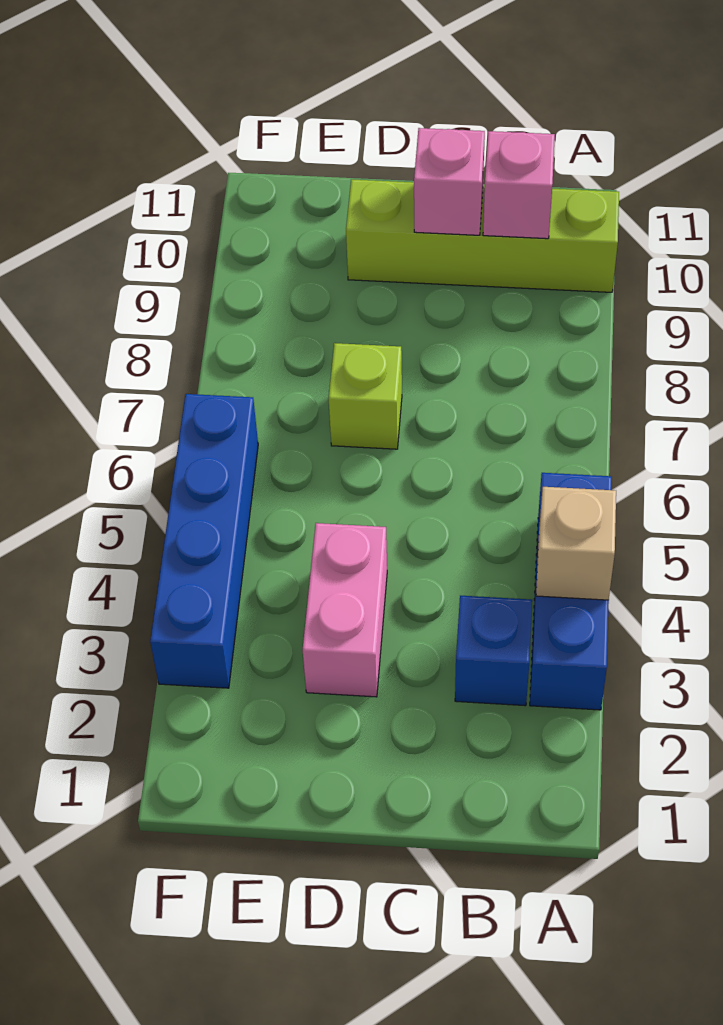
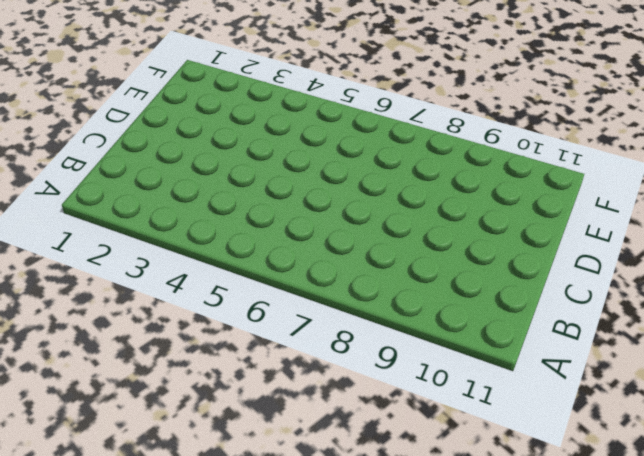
none -> blue brick A3:A5 level 1
none -> lime brick A10:D10 level 1

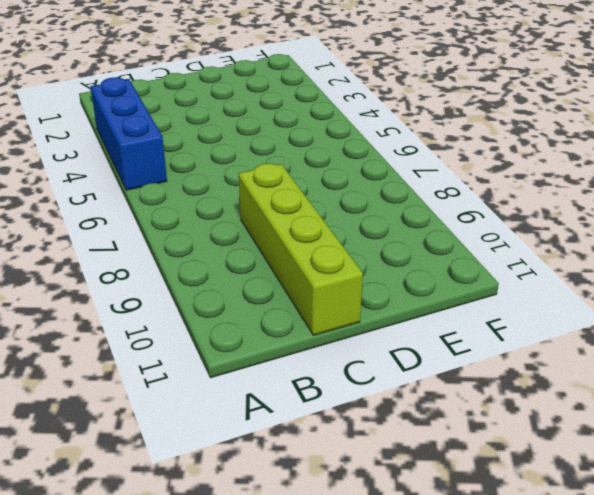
lime brick C8:C11 level 1 -> lime brick A10:D10 level 1
none -> blue brick B3 level 1
none -> pink brick D3:D4 level 1

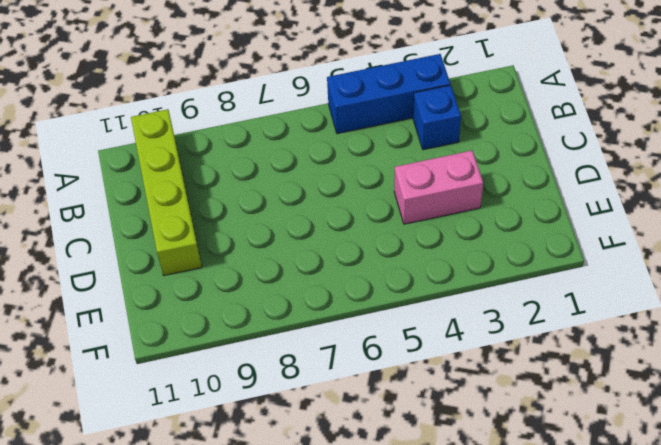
none -> lime brick D7 level 1
none -> blue brick F3:F6 level 1

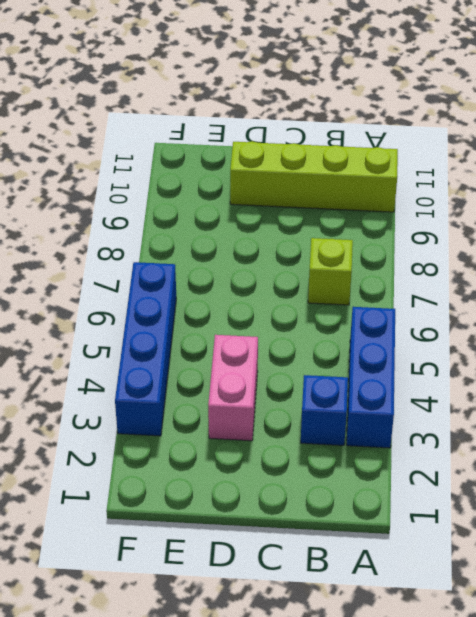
lime brick B7 level 1 -> lime brick D7 level 1
none -> tan brick A4 level 2
none -> pink brick B10 level 2

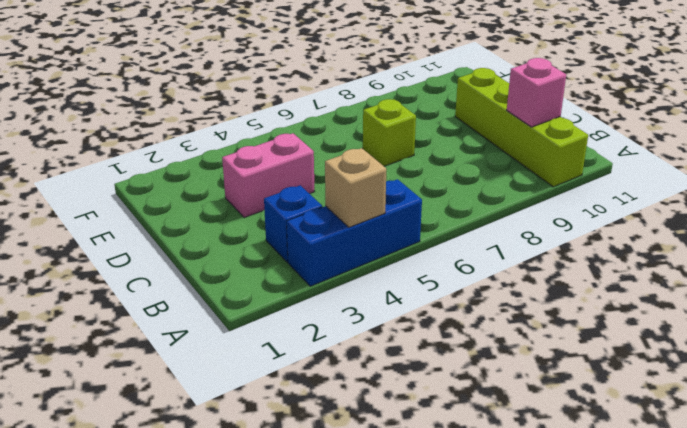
none -> blue brick F3:F6 level 1
none -> pink brick C10 level 2

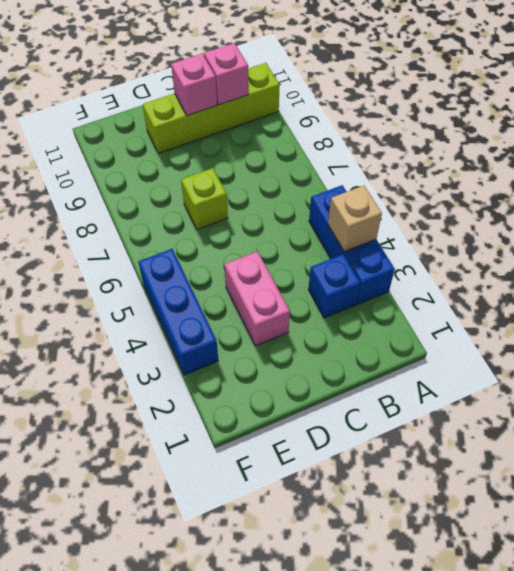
blue brick F3:F5 level 1 -> blue brick F3:F6 level 1

